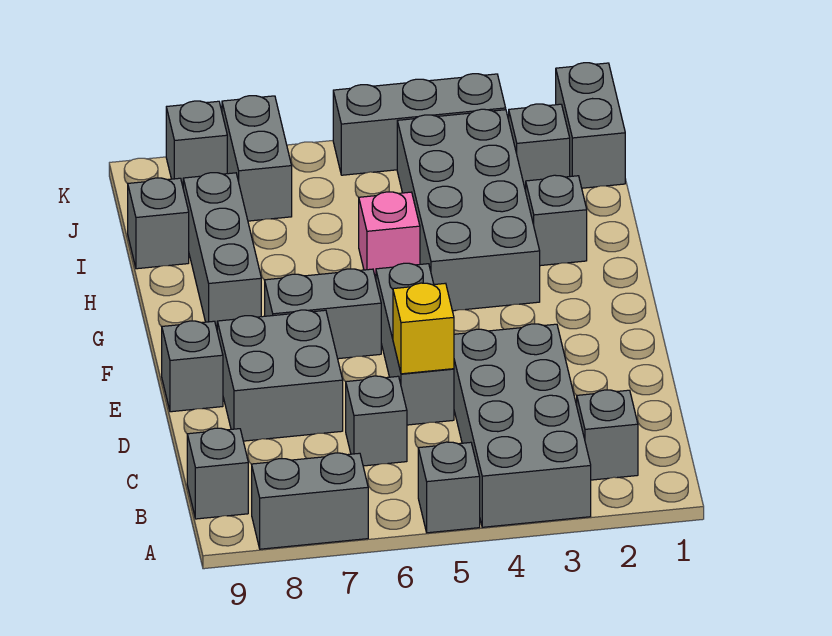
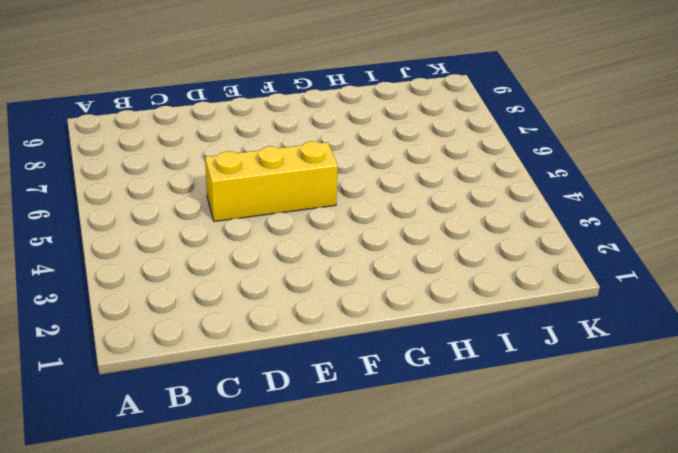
yellow brick D5:F5 level 1 -> grey brick D5:F5 level 1
none -> grey brick A3:D4 level 1
none -> grey brick A5 level 1
none -> grey brick A7:A8 level 1

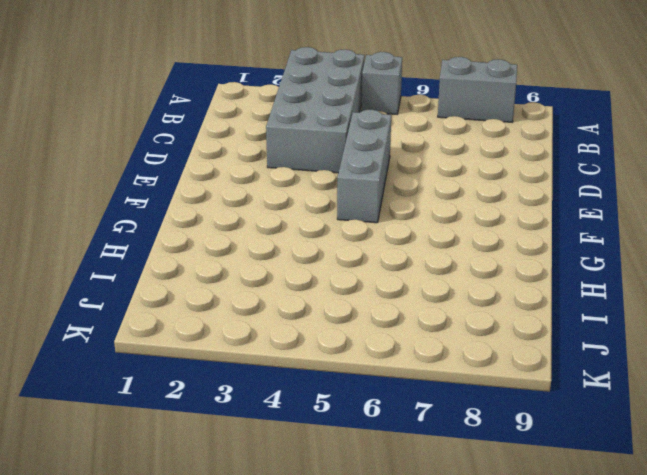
none -> grey brick B2 level 1
none -> grey brick B9 level 1
none -> grey brick C6 level 1

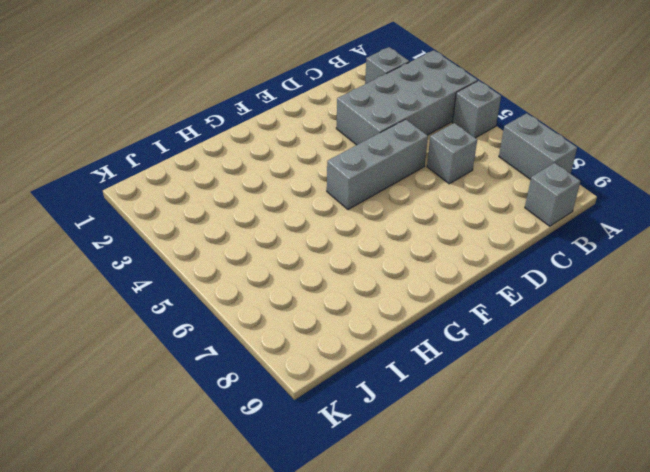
none -> grey brick D7:E8 level 1
none -> grey brick E9 level 1
none -> grey brick F6:F7 level 1

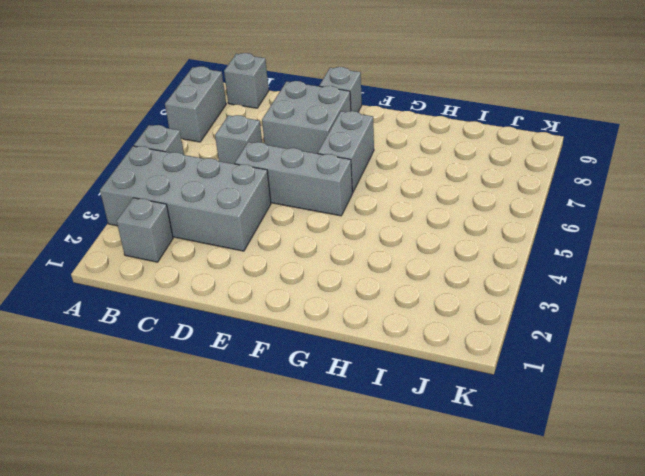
none -> grey brick G3:J4 level 1
none -> grey brick G8:I8 level 1
none -> grey brick H2 level 1

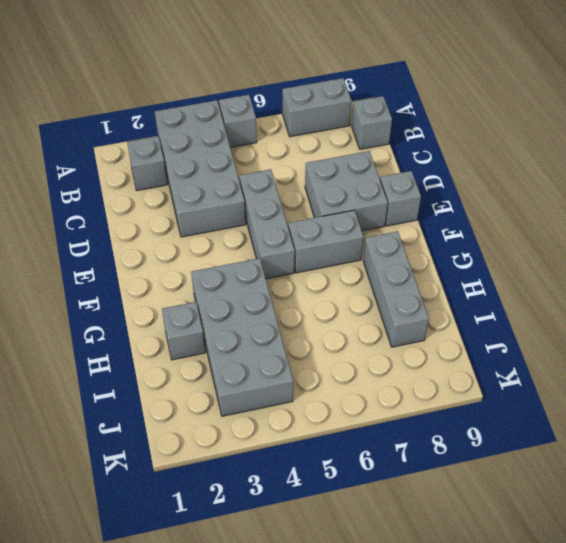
none -> grey brick C6 level 1
none -> pink brick H5 level 1
none -> grey brick I9 level 1

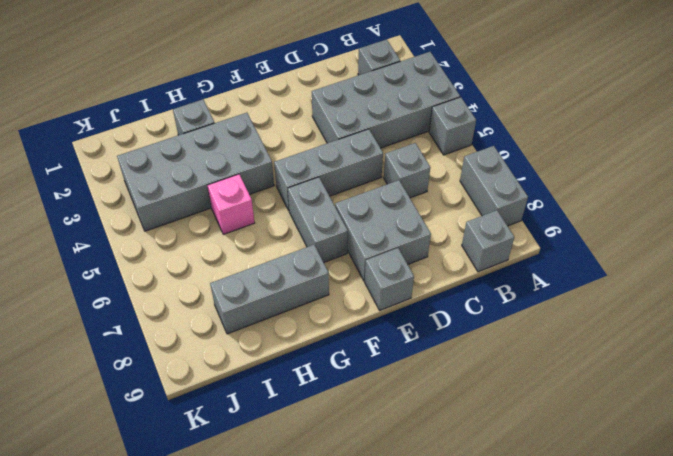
none -> grey brick I9 level 1
none -> grey brick J1:K1 level 1
none -> grey brick J2 level 1

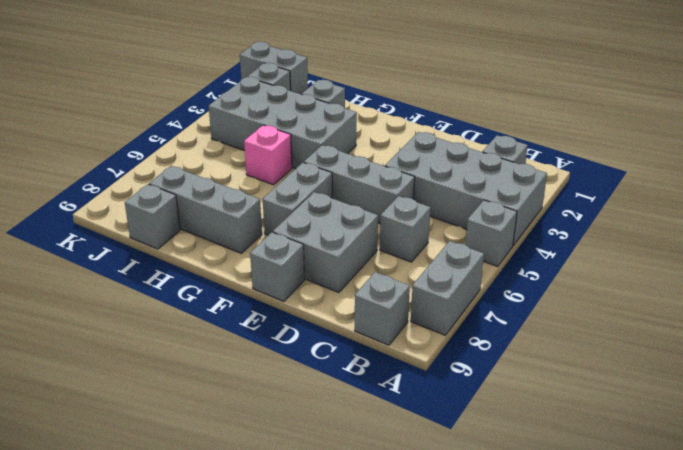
none -> grey brick J7:K7 level 1
none -> grey brick K3:K5 level 1
none -> grey brick K8 level 1

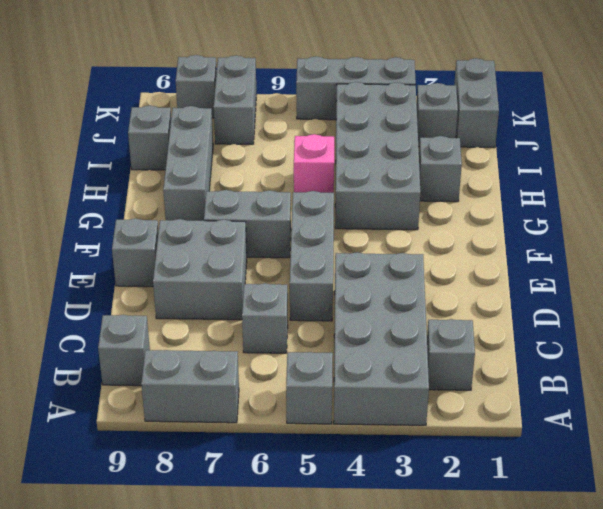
none -> yellow brick D5 level 2

